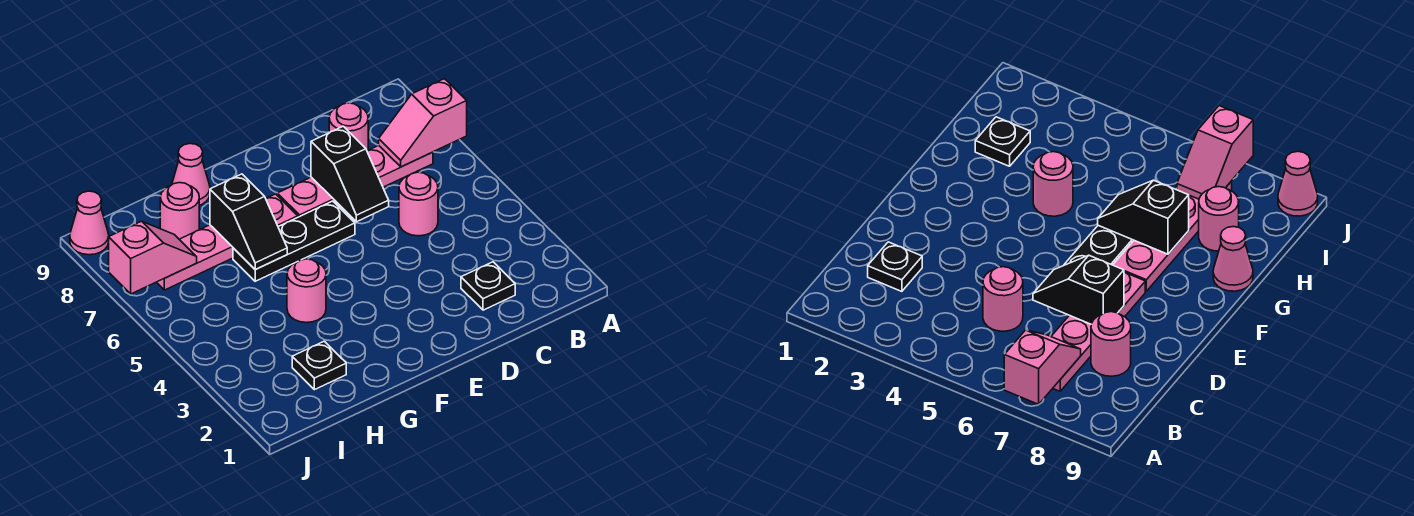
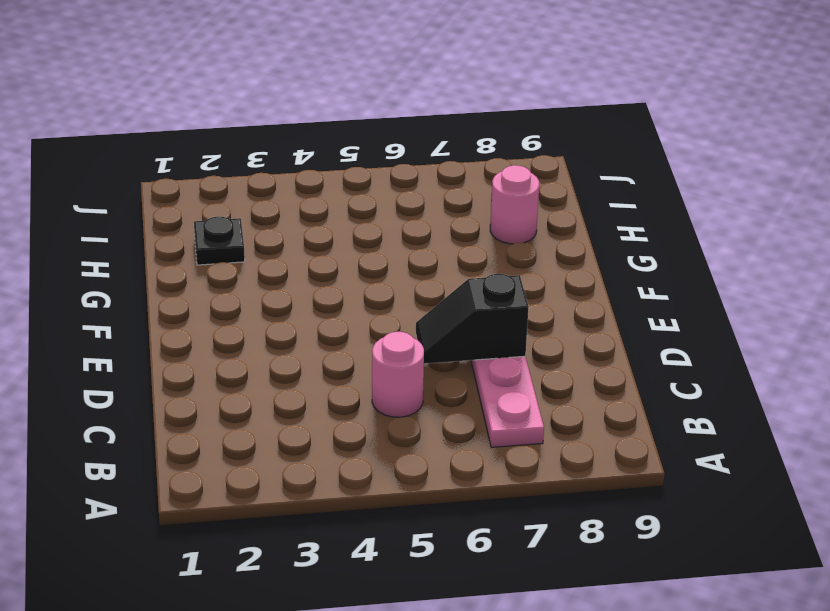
none -> black plate C2 level 1
none -> pink round brick C8 level 1
none -> black plate E6:G6 level 1

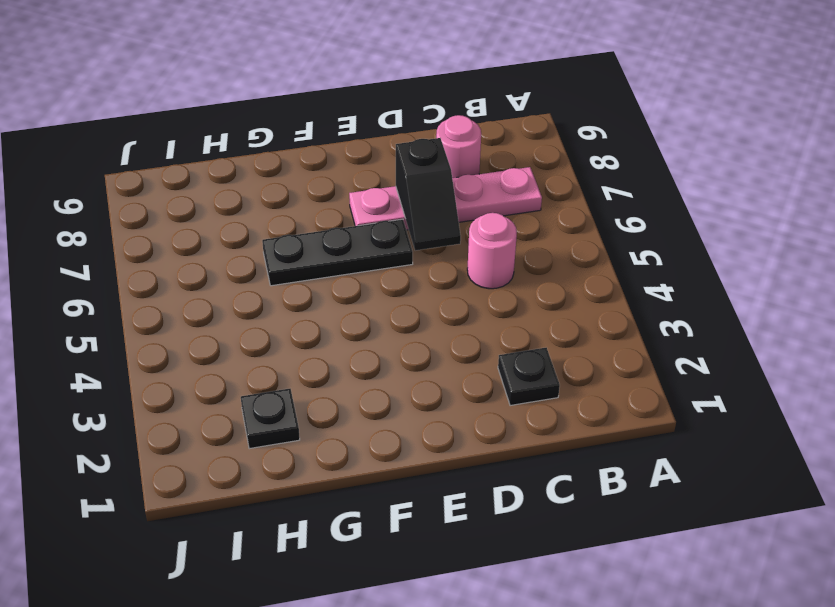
none -> pink plate F7:I7 level 1
none -> pink round brick G4 level 1
none -> pink cone G9 level 1

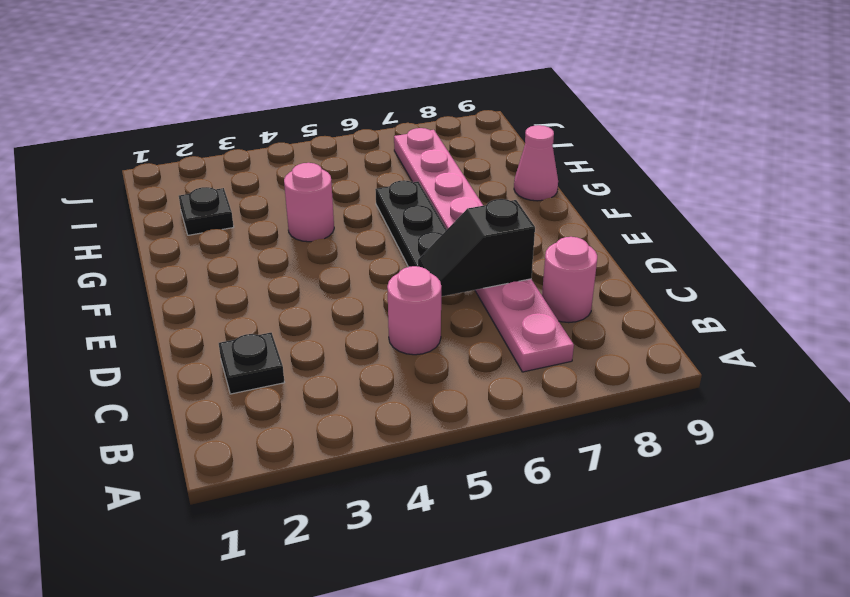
none -> pink round brick H8 level 1
none -> pink cone J9 level 1
none -> pink slope A7:B7 level 2 top A

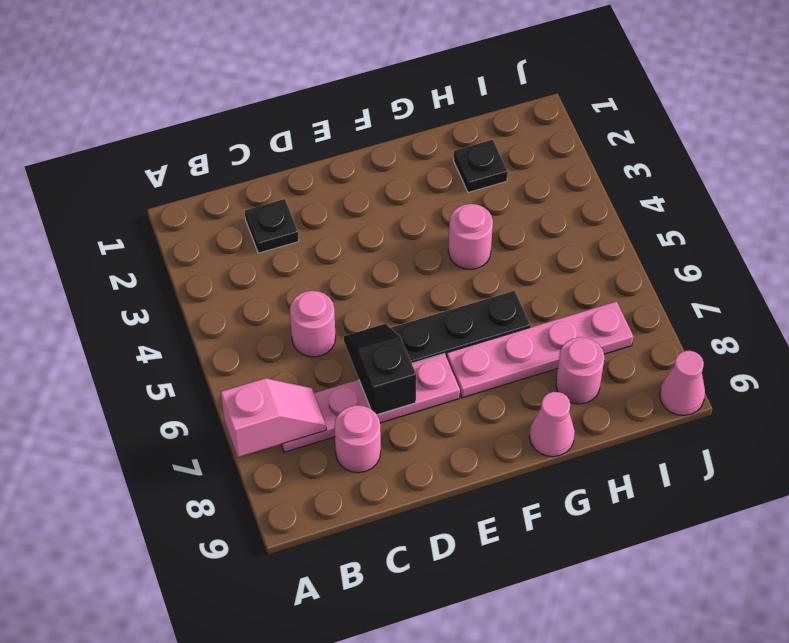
none -> black slope G6:G7 level 2 top 7
none -> pink slope I7:J7 level 2 top J

